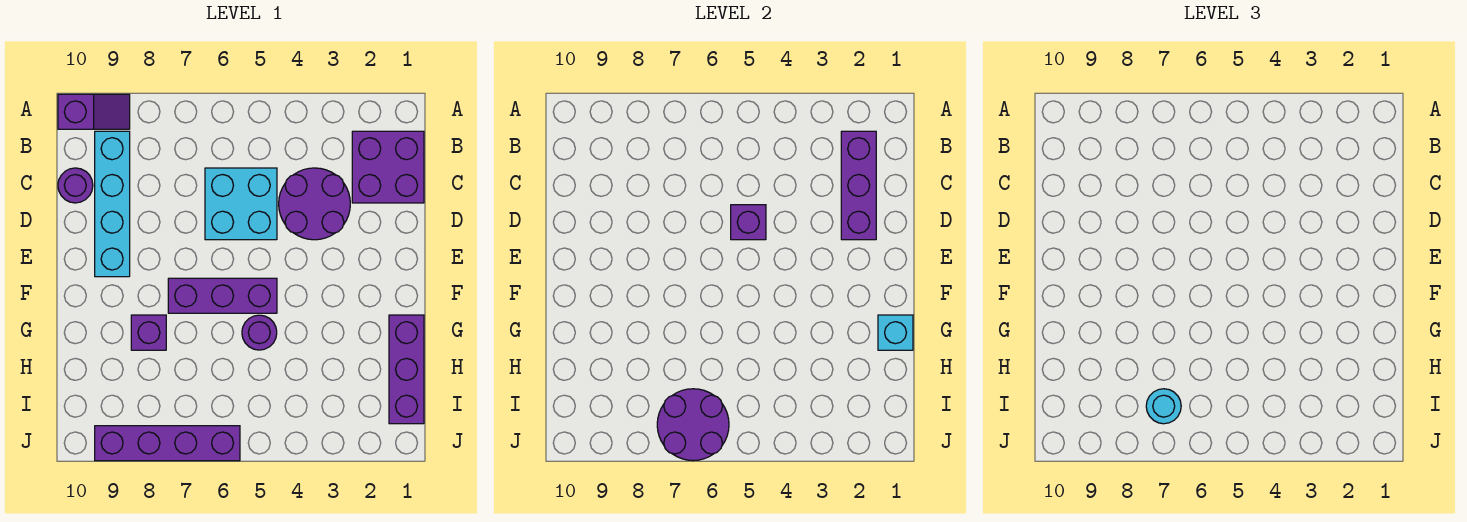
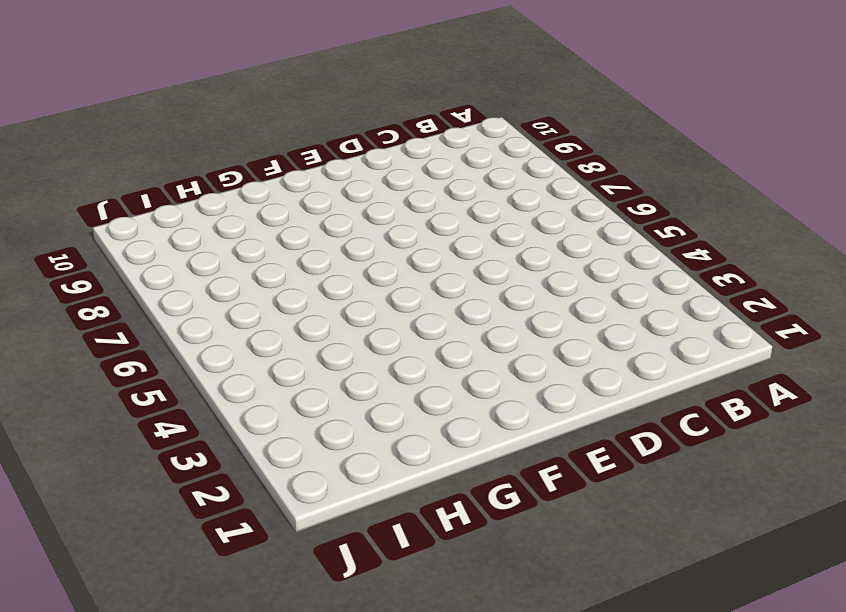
none -> purple slope A9:A10 level 1 top 10
none -> purple brick B1:C2 level 1
none -> cyan brick B9:E9 level 1

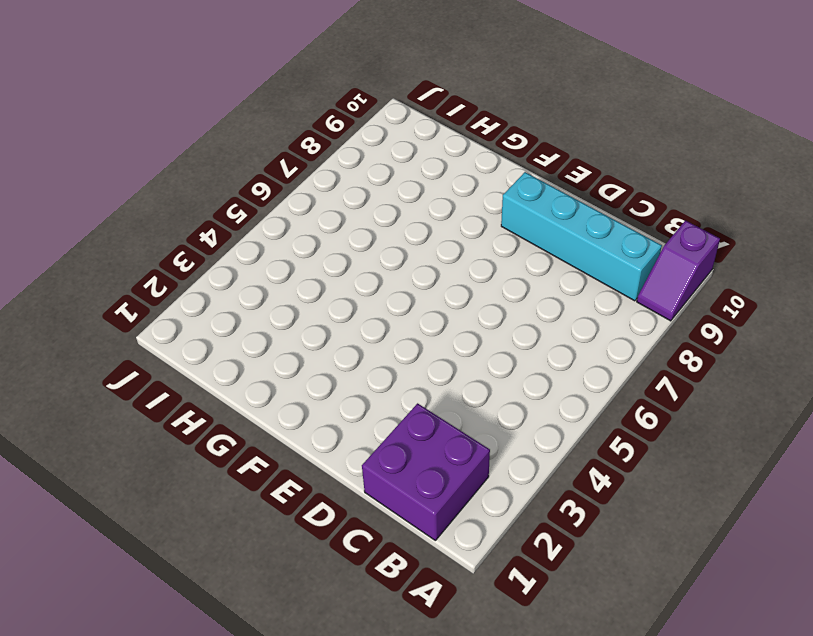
none -> purple round brick C3:D4 level 1
none -> cyan brick C5:D6 level 1
none -> purple round brick C10 level 1

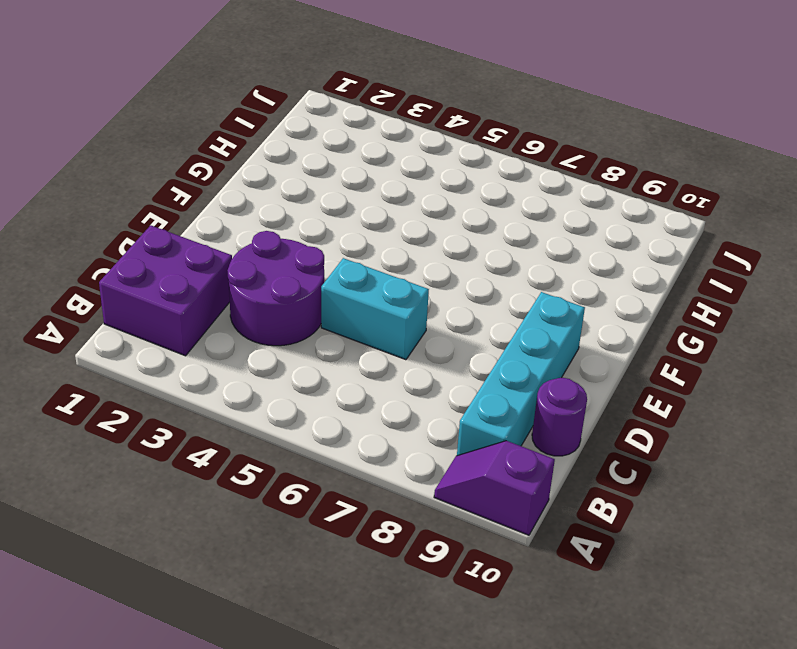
cyan brick D5:D6 level 1 -> cyan brick C5:D6 level 1
none -> purple brick F5:F7 level 1
none -> purple brick G1:I1 level 1
none -> purple round brick G5 level 1

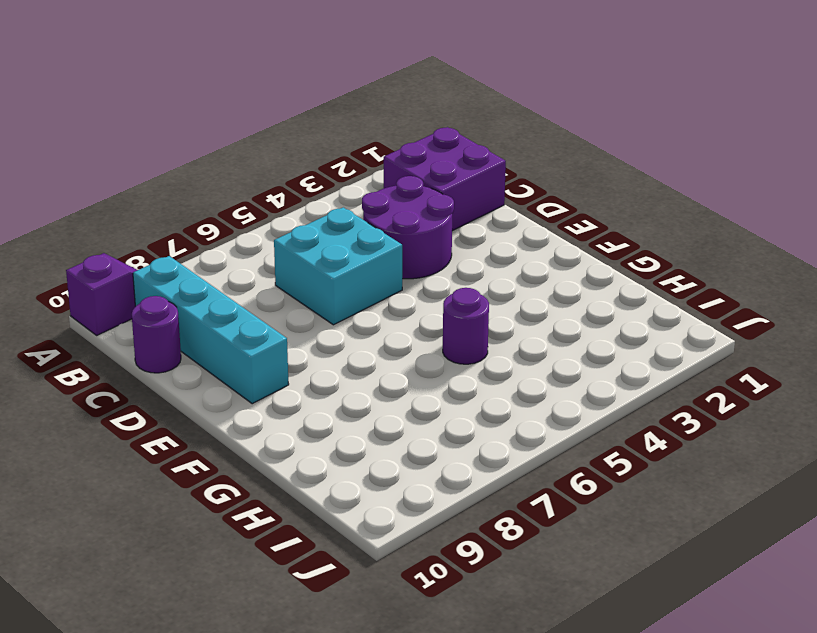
none -> purple brick F5:F7 level 1
none -> purple brick G1:I1 level 1
none -> purple brick G8 level 1

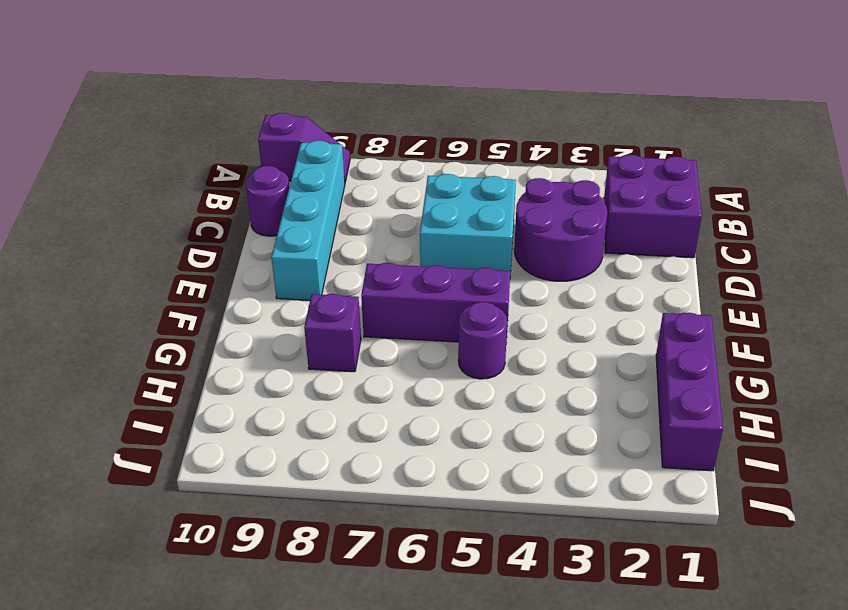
none -> purple brick J6:J9 level 1
none -> purple brick B2:D2 level 2
none -> purple brick D5 level 2

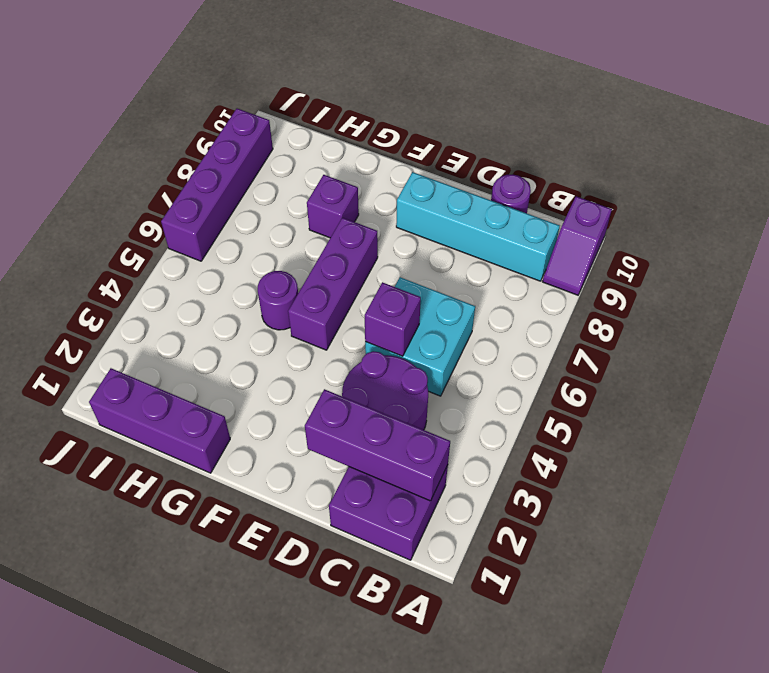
none -> cyan brick G1 level 2
none -> purple round brick I6:J7 level 2
none -> cyan round brick I7 level 3

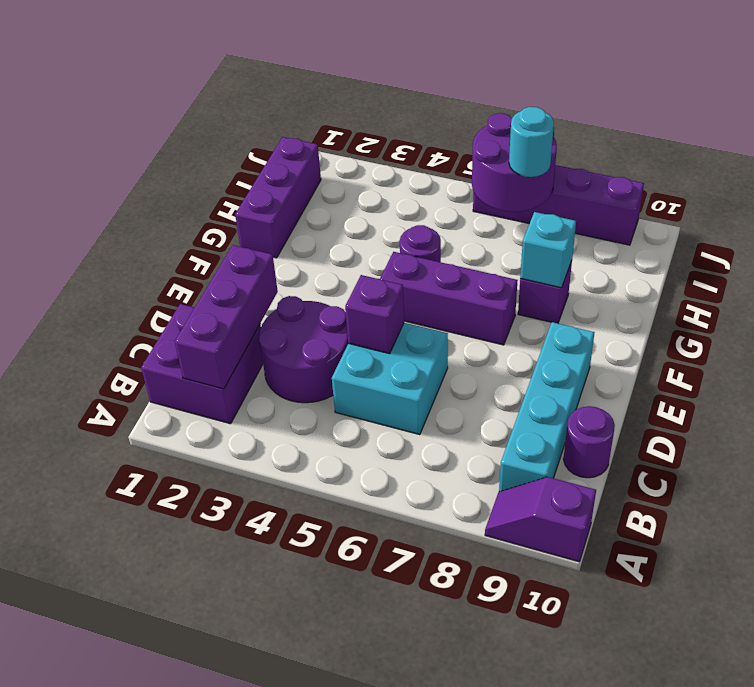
cyan brick G8 level 2 -> cyan brick G1 level 2

